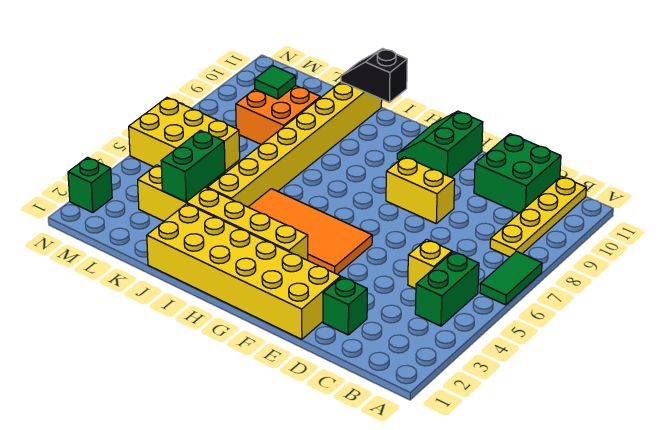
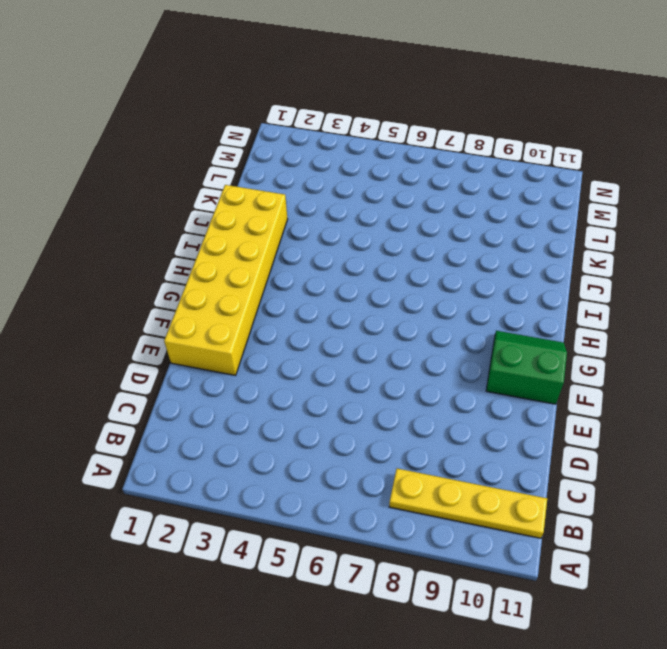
none -> green tile A6:A7 level 1
none -> green brick B4:B5 level 1
none -> yellow brick C5 level 1

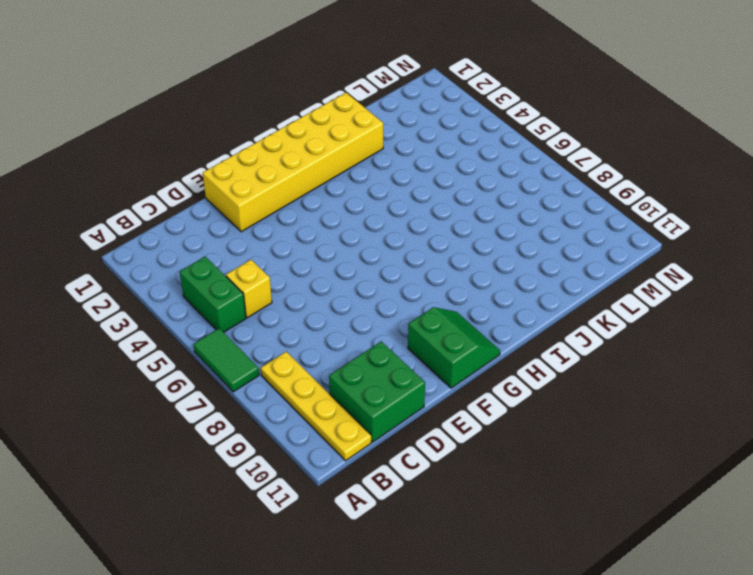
none -> green brick D2 level 1
none -> yellow brick E8:F8 level 1
none -> orange tile F4:I5 level 1

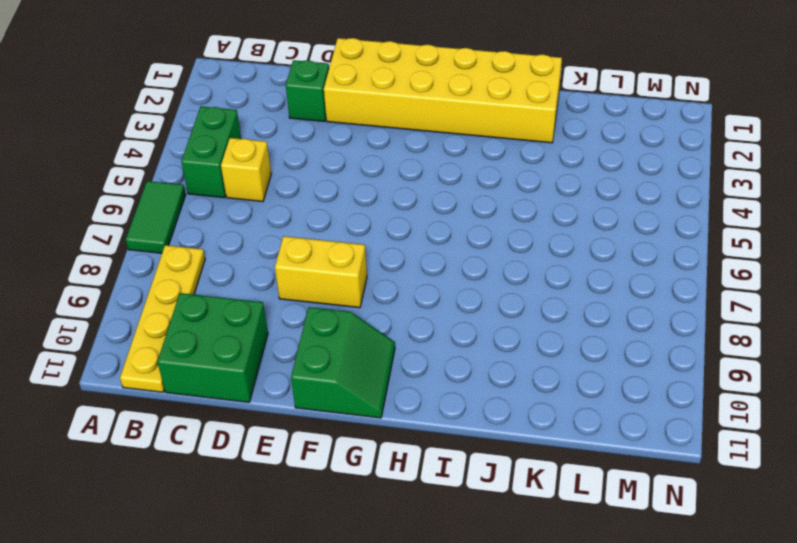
none -> orange tile F4:I5 level 1
none -> yellow brick G3:L3 level 1
none -> yellow brick J4:J11 level 1

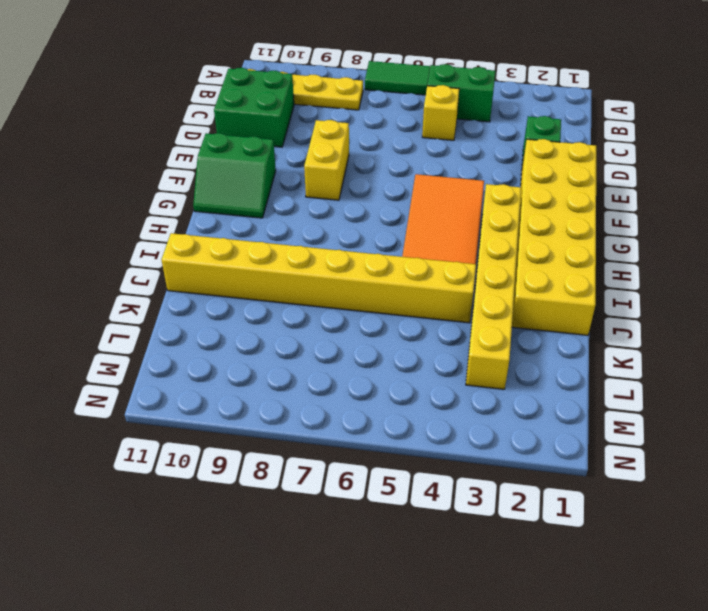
none -> orange brick K8:L9 level 1
none -> yellow brick L5:N6 level 1
none -> green brick N2 level 1

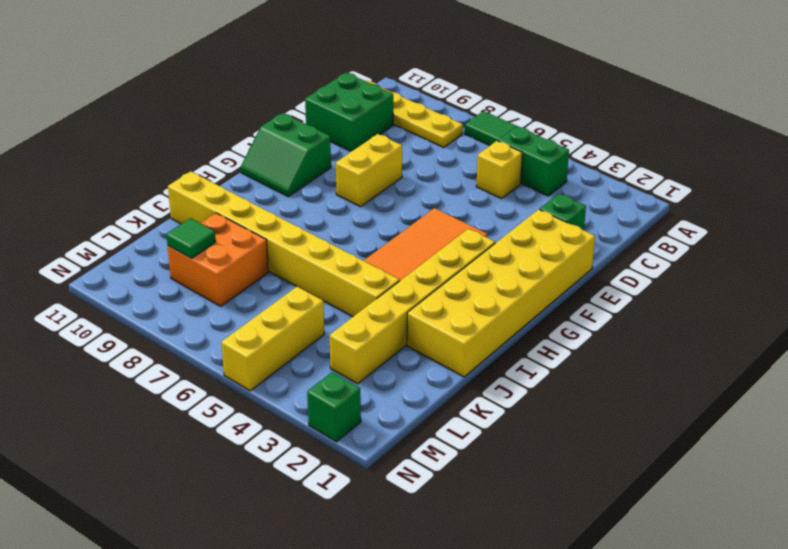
yellow brick L5:N5 level 1 -> yellow brick L5:N6 level 1
none -> black slope I11:J11 level 2 top I
none -> green brick K3:K4 level 2

